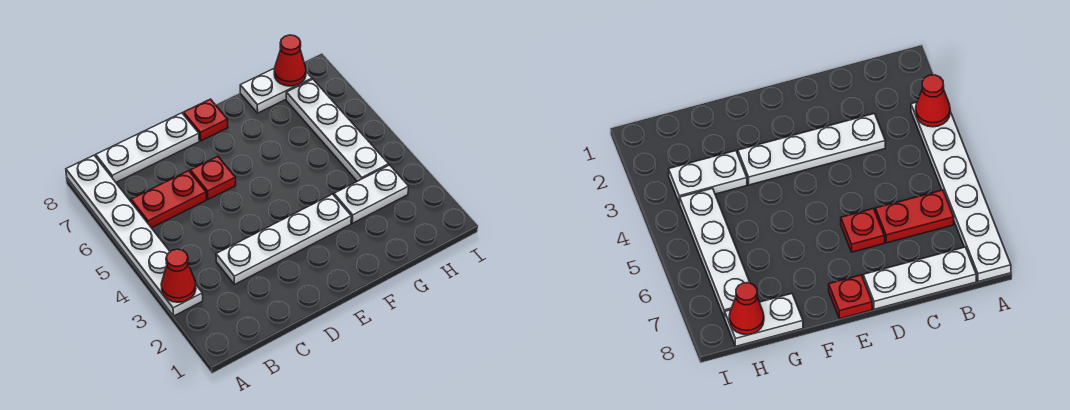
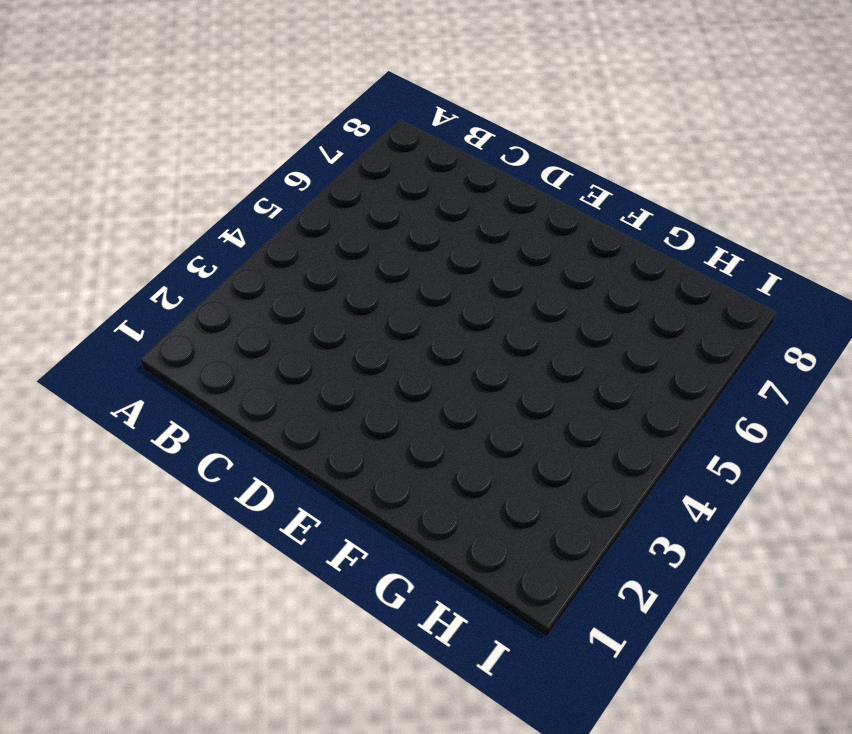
none -> white plate A3:A8 level 1
none -> red plate B6:C6 level 1

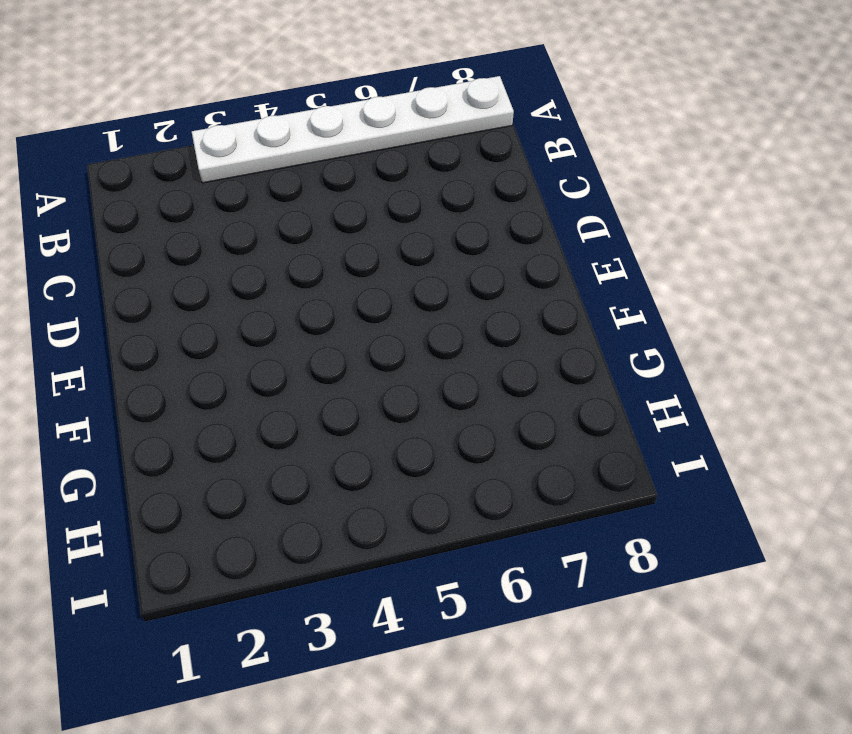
none -> red plate B6:C6 level 1
none -> white plate B8:D8 level 1

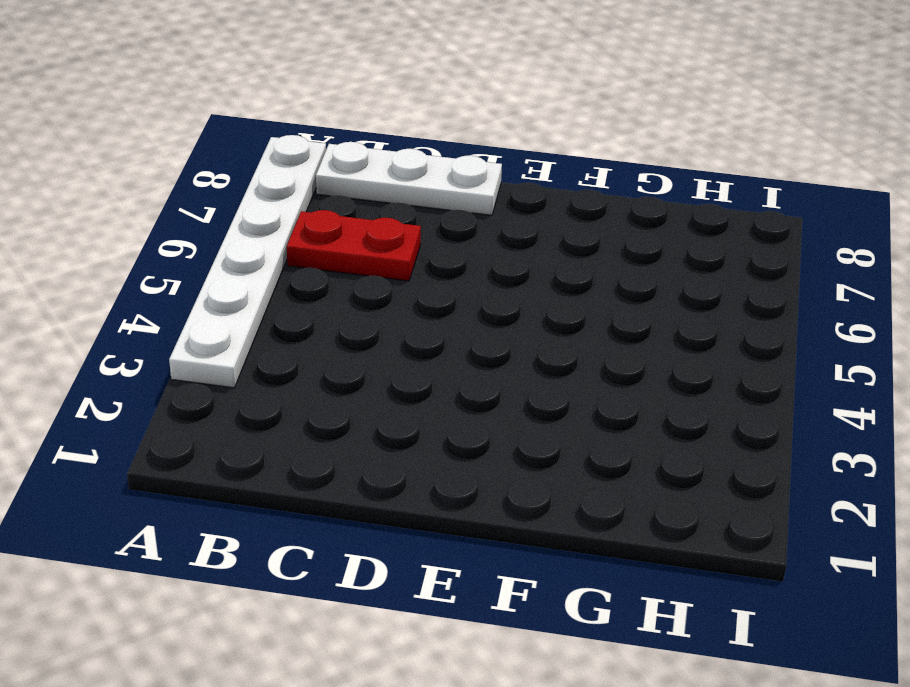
none -> white plate C3:F3 level 1
none -> red plate D6 level 1

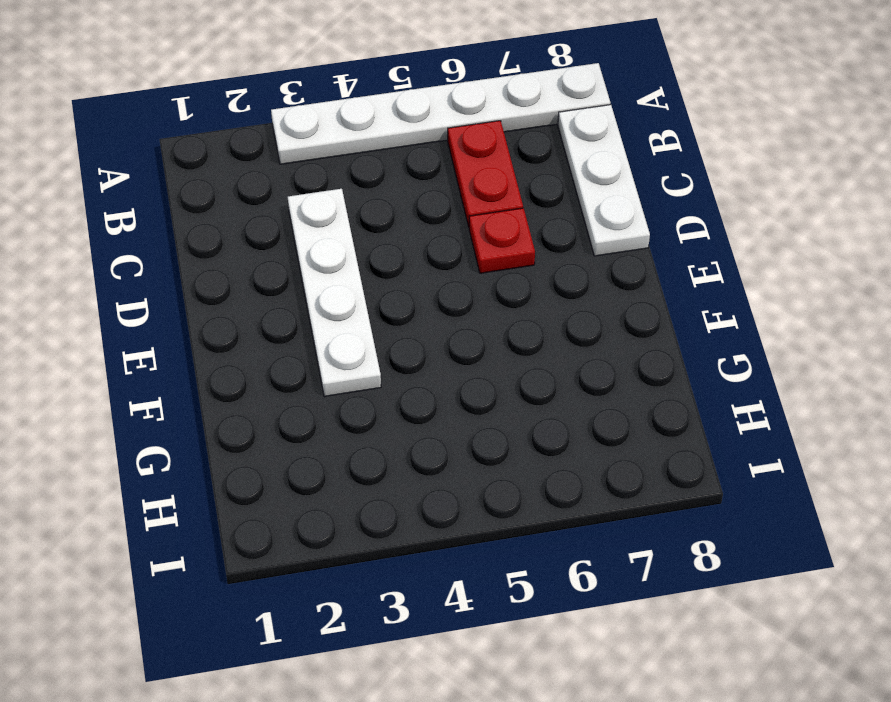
none -> red plate E8 level 1
none -> white plate G3:H3 level 1

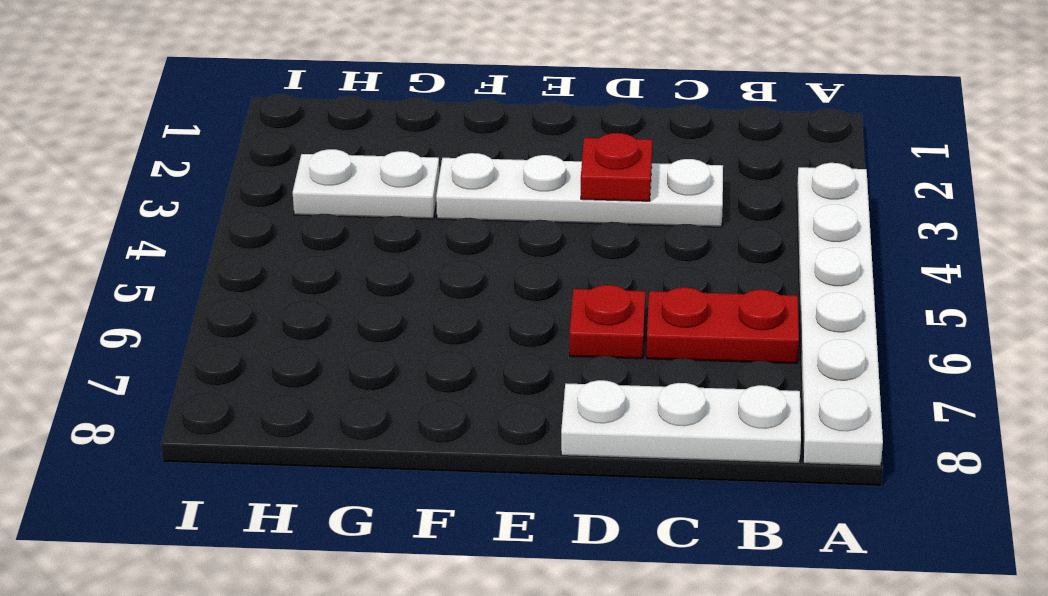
red plate D3 level 2 -> red plate E8 level 1
none -> white plate G8:H8 level 1
none -> white plate H4:H7 level 1

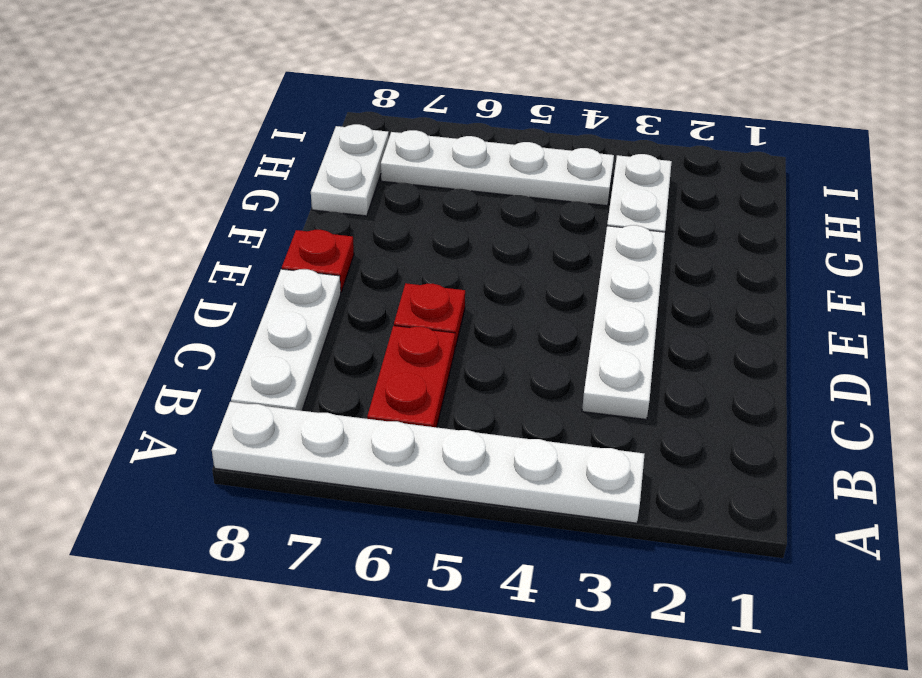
none -> red cone A3 level 2
none -> red cone H8 level 2

